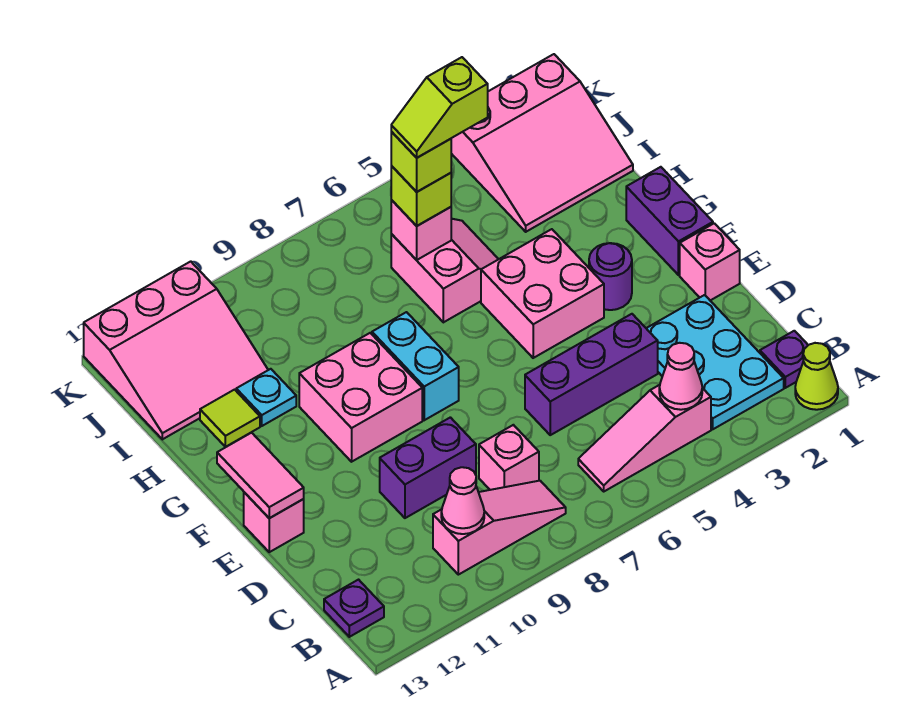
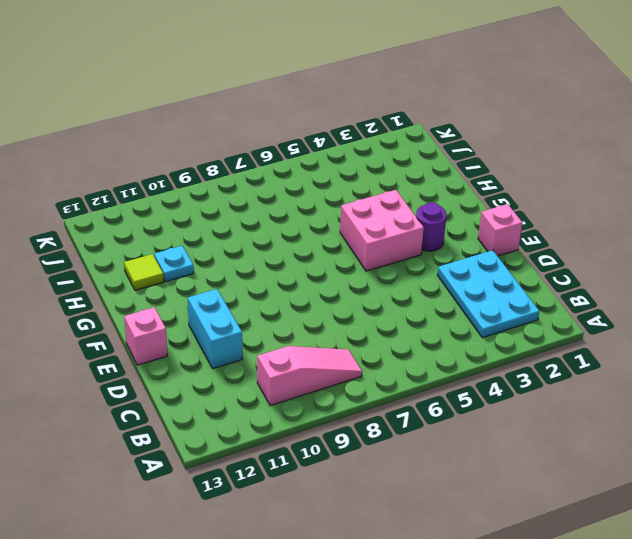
cyan brick D11:E11 level 1 -> cyan brick F8:G8 level 1
none -> lime cone A1 level 1
none -> purple plate B1 level 1
none -> pink slope B4:B6 level 1 top 4

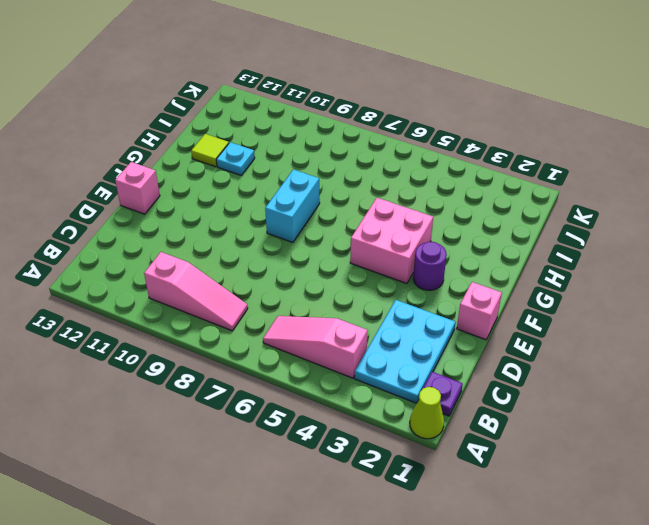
none -> purple plate B13 level 1
none -> pink brick C8 level 1
none -> purple brick D4:D6 level 1

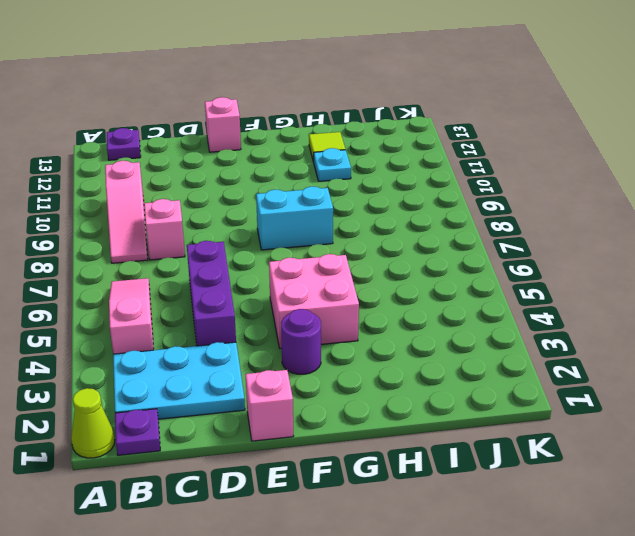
none -> purple brick D9:D10 level 1
none -> purple brick F1:G1 level 1
none -> pink brick F9:G10 level 1

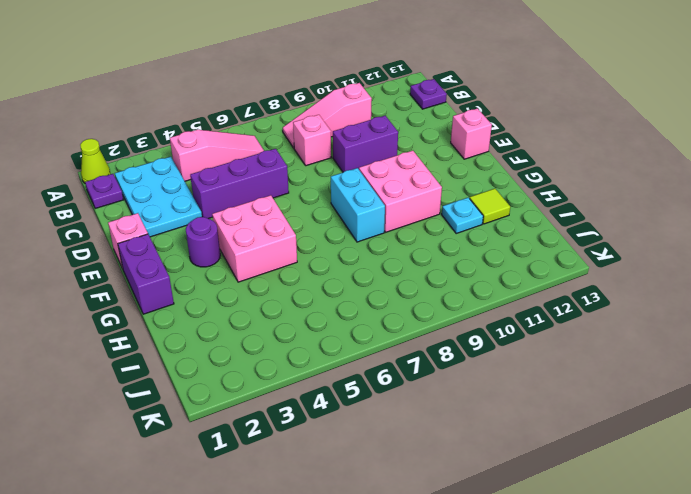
none -> pink slope H5:I6 level 1 top 6
none -> pink slope I1:K3 level 1 top K
none -> pink slope I11:K13 level 1 top K

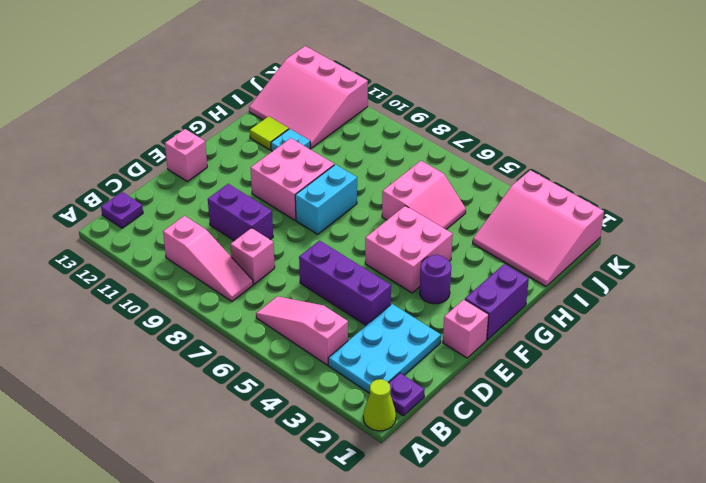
none -> pink cone B4 level 2
none -> pink cone B10 level 2
none -> pink tile E13:F13 level 2

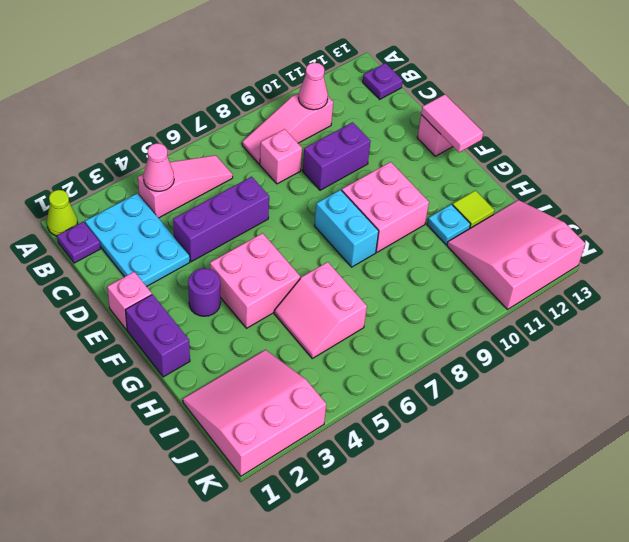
none -> pink brick I6 level 2
none -> lime brick I6 level 3
none -> lime brick I6 level 4

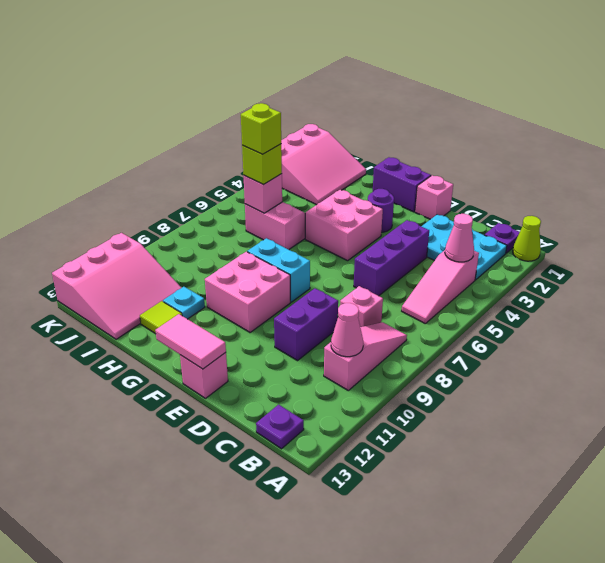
none -> lime slope I5:I6 level 5 top 5

